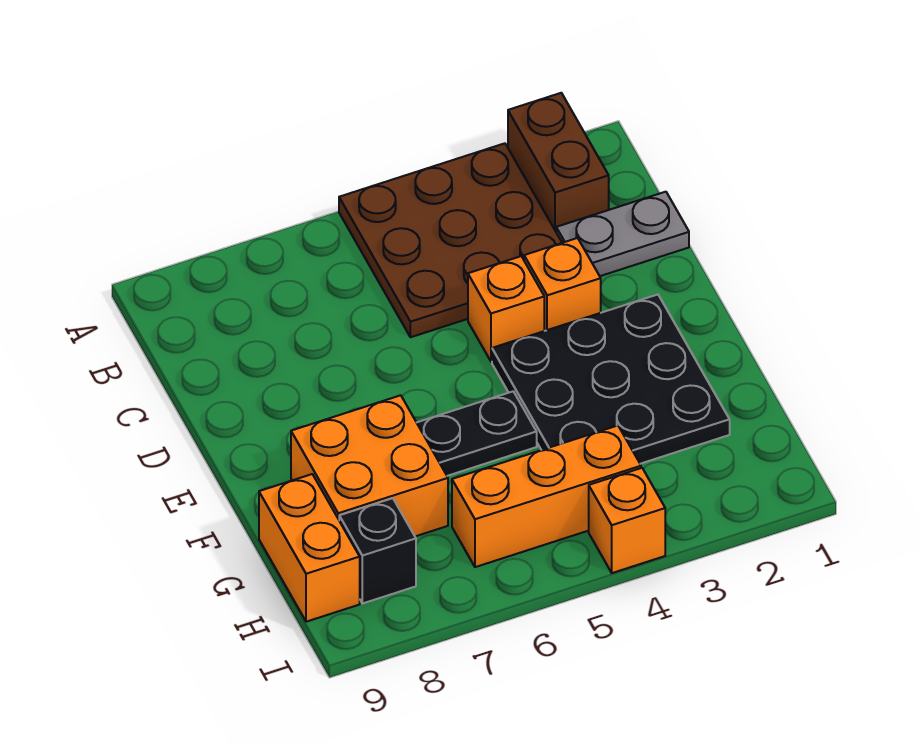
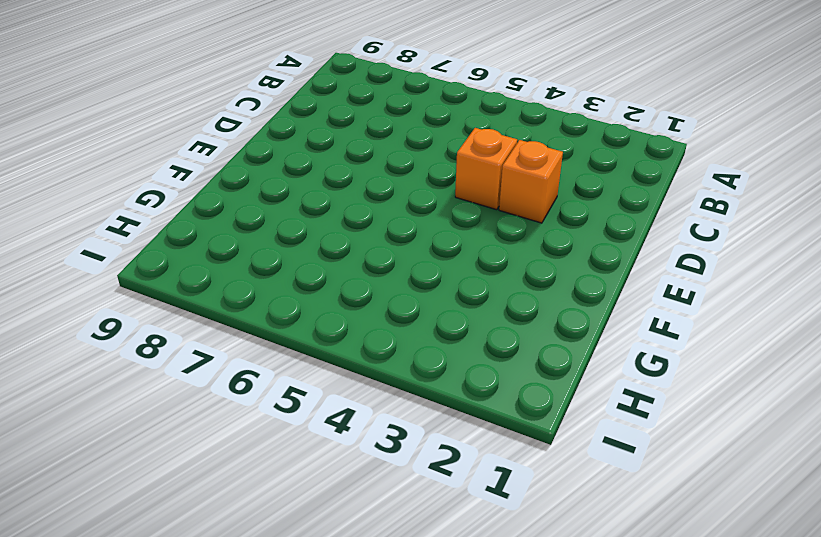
none -> brown brick A2:B2 level 1
none -> brown plate A3:C5 level 1
none -> grey plate C1:C2 level 1

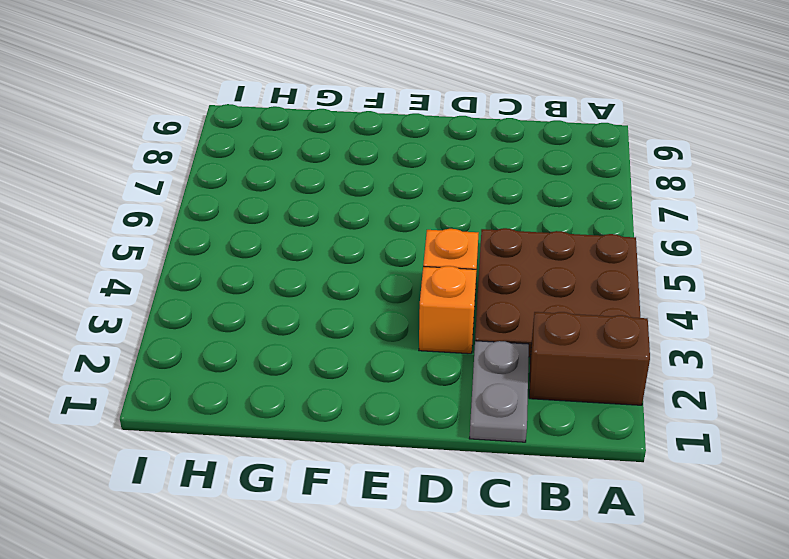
none -> black plate E2:G4 level 1
none -> black plate F5:F6 level 1
none -> orange brick F7:G8 level 1

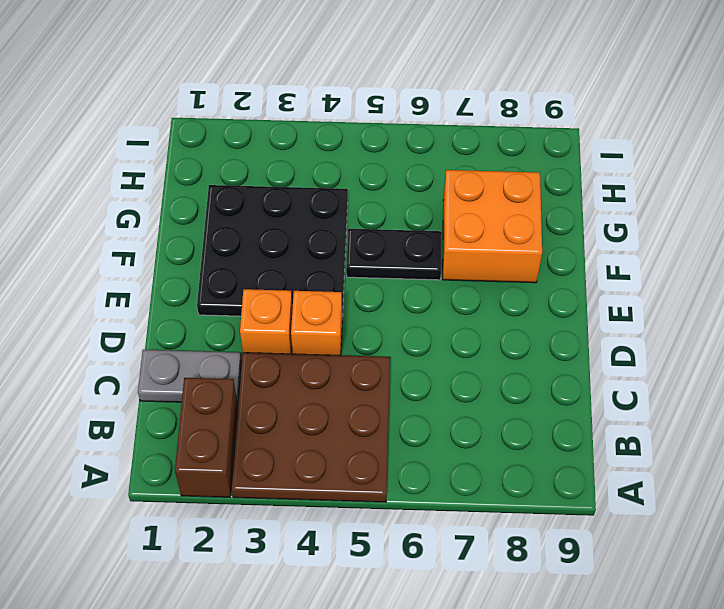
none -> orange brick G9:H9 level 1
none -> orange brick H4:H6 level 1
none -> black brick H8 level 1

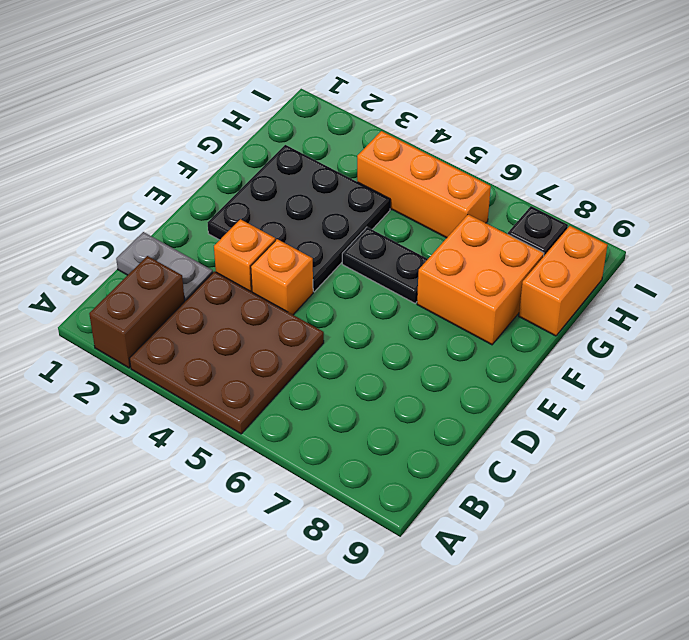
none -> orange brick I4 level 1

